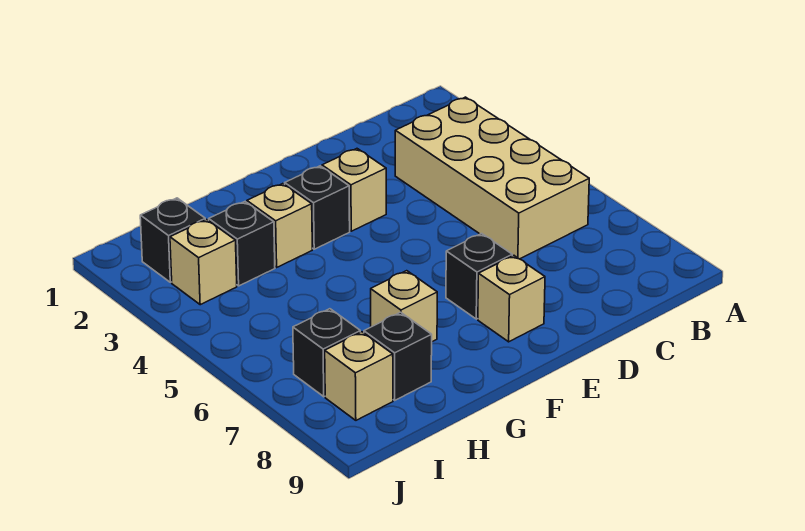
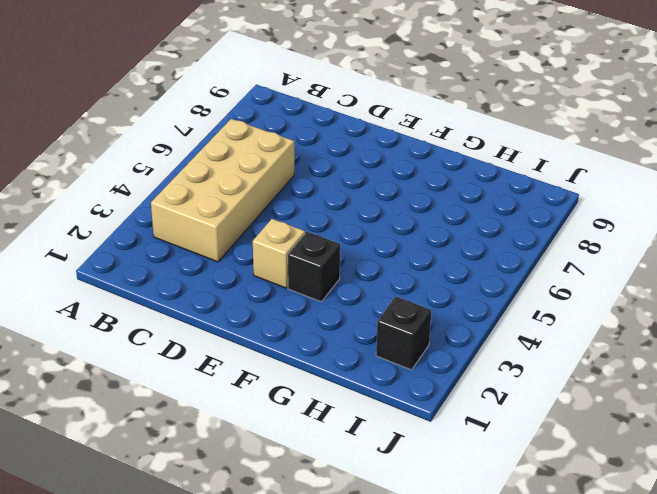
none -> black brick E7 level 1
none -> tan brick E8 level 1
none -> tan brick G3 level 1

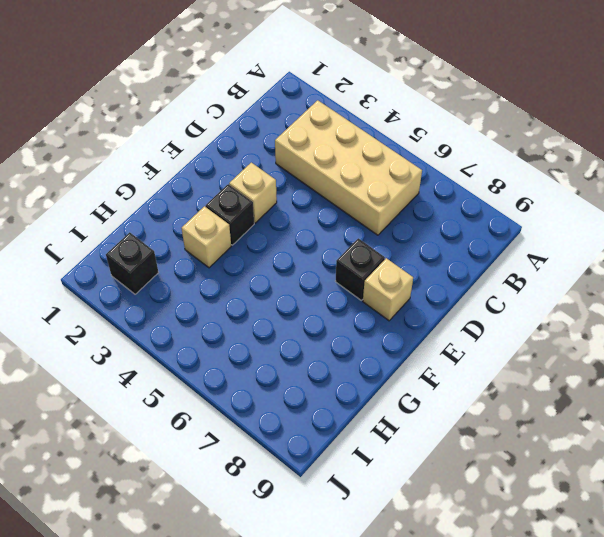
none -> tan brick G7 level 1
none -> black brick H3 level 1
none -> black brick H8 level 1

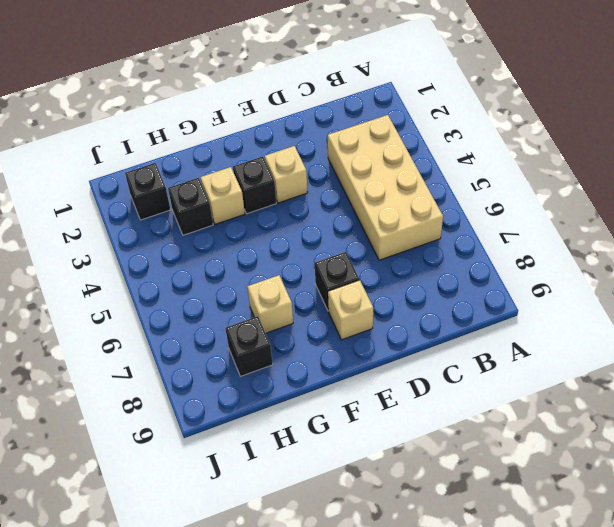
none -> tan brick I3 level 1
none -> black brick I7 level 1
none -> tan brick I8 level 1

